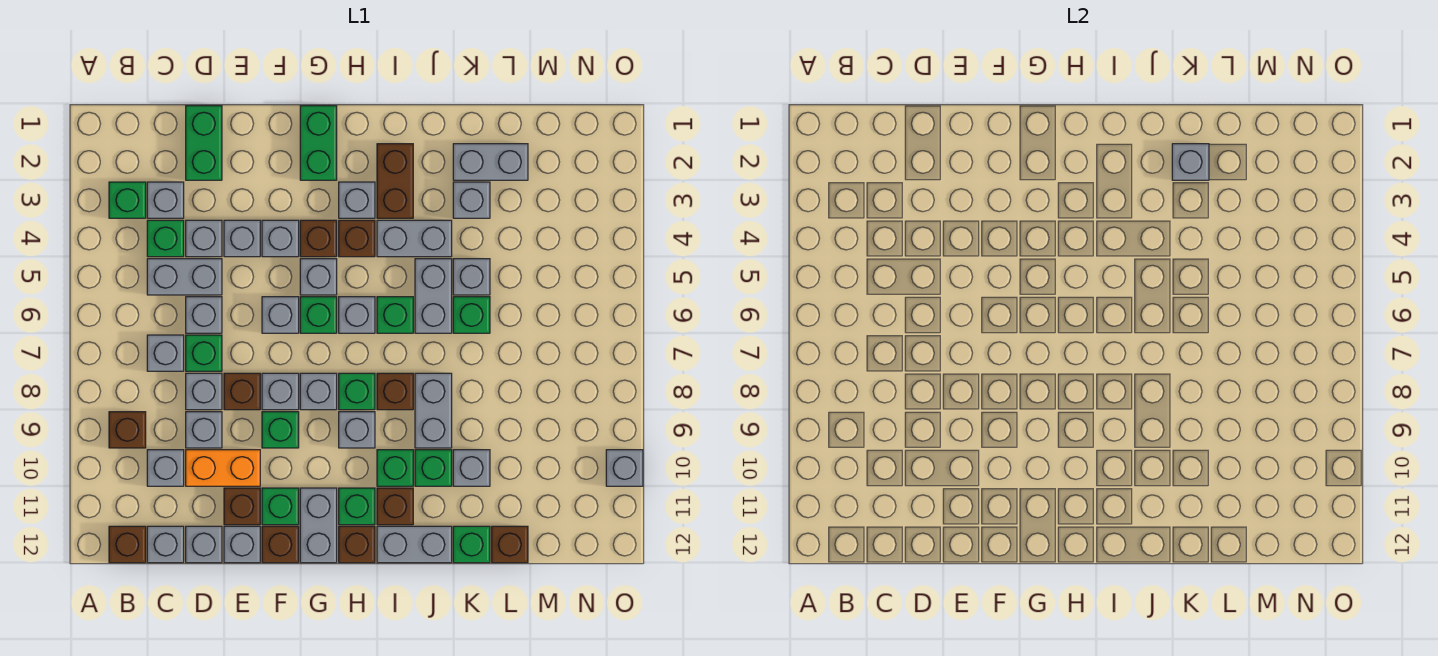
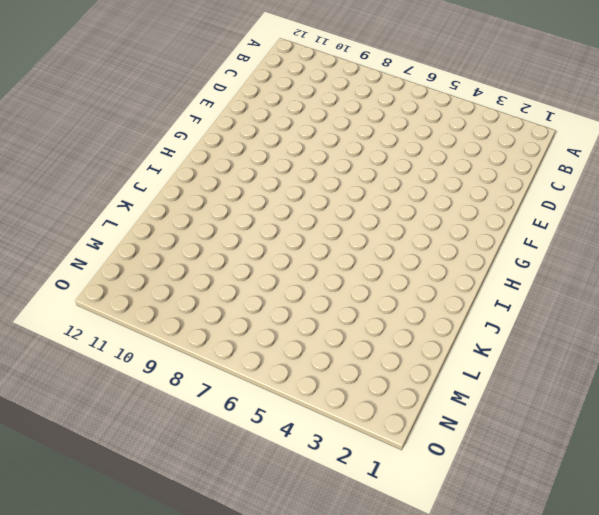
none -> green brick B3 level 1
none -> brown brick B9 level 1
none -> brown brick B12 level 1
none -> grey brick C3 level 1

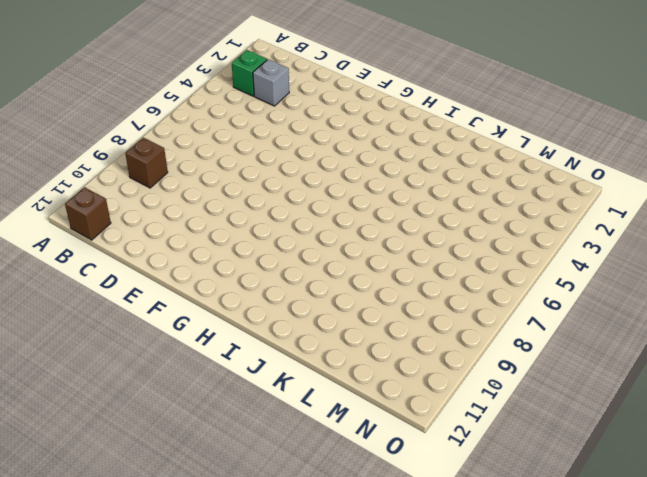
none -> green brick C4 level 1
none -> grey brick C5:D5 level 1
none -> grey brick C7 level 1
none -> grey brick C10 level 1

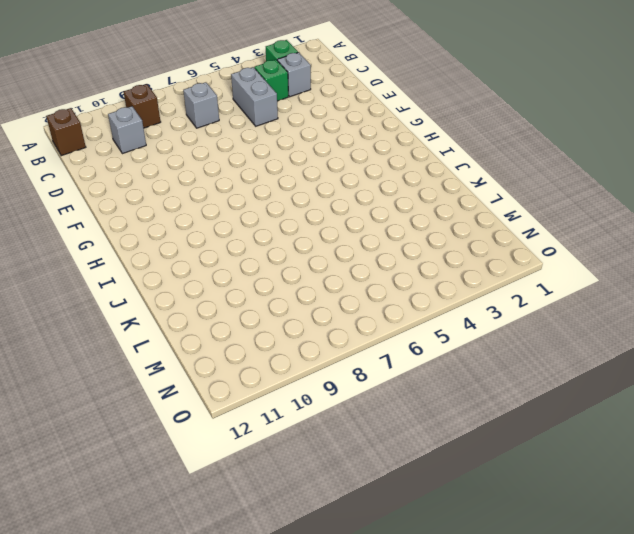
none -> grey brick C12 level 1
none -> green brick D1:D2 level 1
none -> grey brick D4 level 1
none -> grey brick D6 level 1

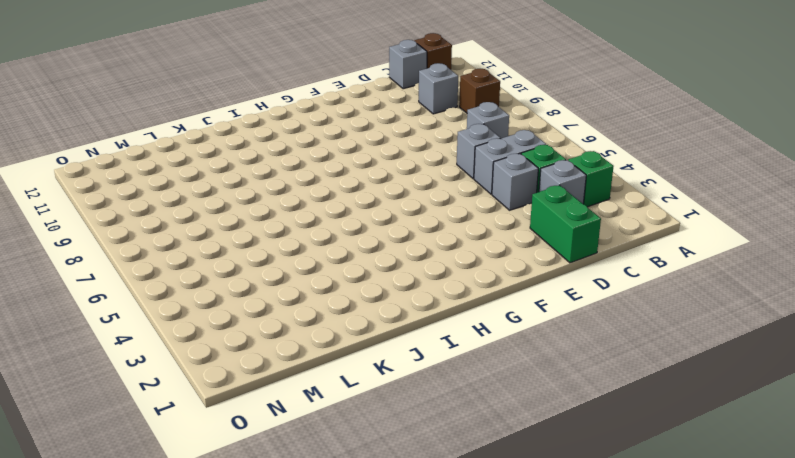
none -> green brick D7 level 1
none -> grey brick D8 level 1
none -> grey brick D9 level 1
none -> orange brick D10:E10 level 1

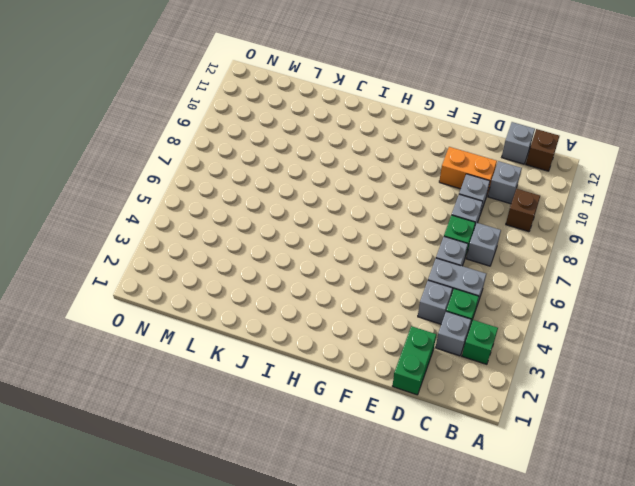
none -> grey brick D12 level 1
none -> grey brick E4 level 1
none -> brown brick E8 level 1
none -> brown brick E11 level 1

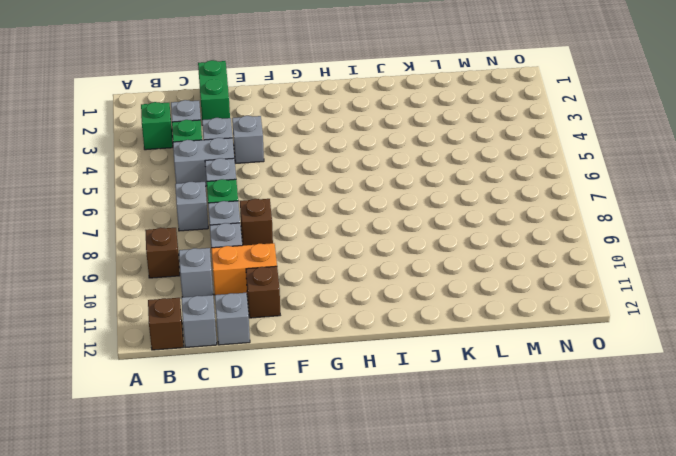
none -> grey brick E12 level 1
none -> grey brick F4 level 1
none -> grey brick F6 level 1
none -> grey brick F8 level 1

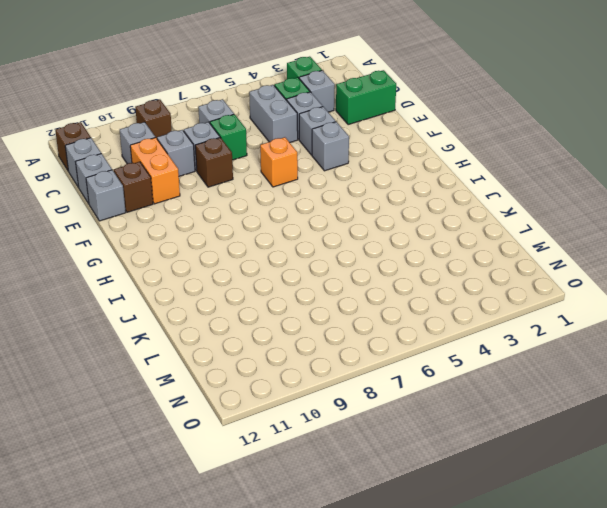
orange brick F6 level 1 -> grey brick F6 level 1
none -> grey brick D6 level 1
none -> grey brick F8 level 1
none -> green brick F9 level 1
none -> green brick F11 level 1

